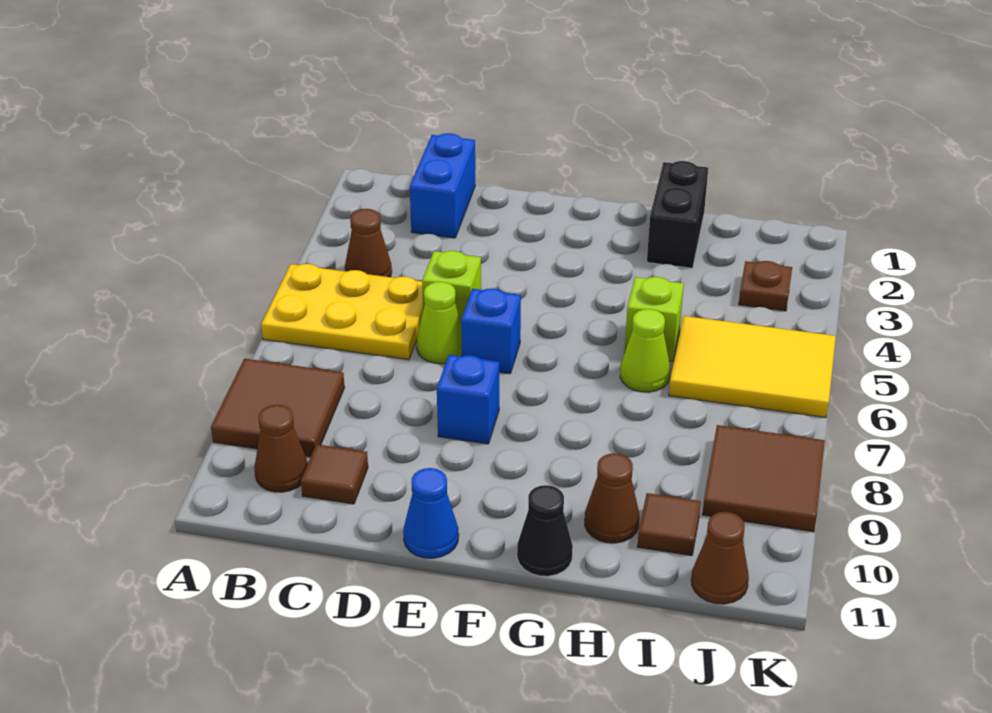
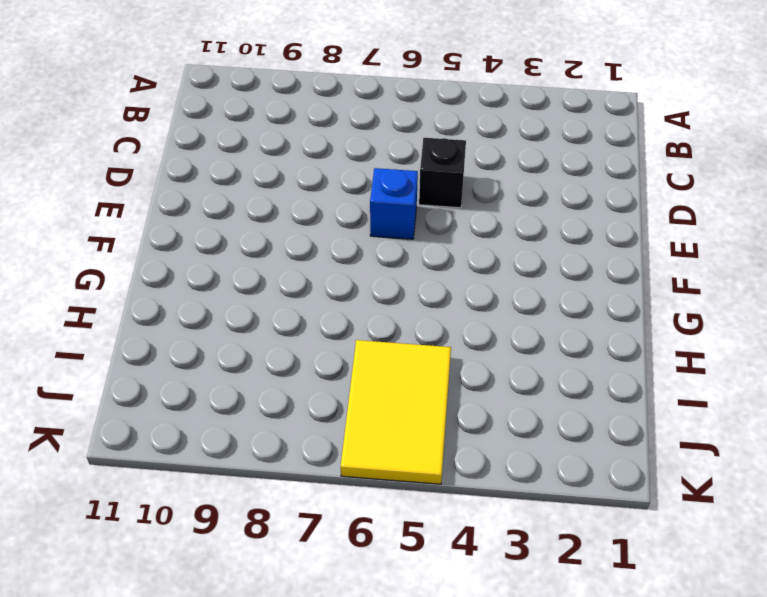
black brick D5 level 1 -> lime brick D5 level 1
none -> yellow plate A5:C6 level 1
none -> brown tile A8:B9 level 1
none -> brown cone B4 level 1

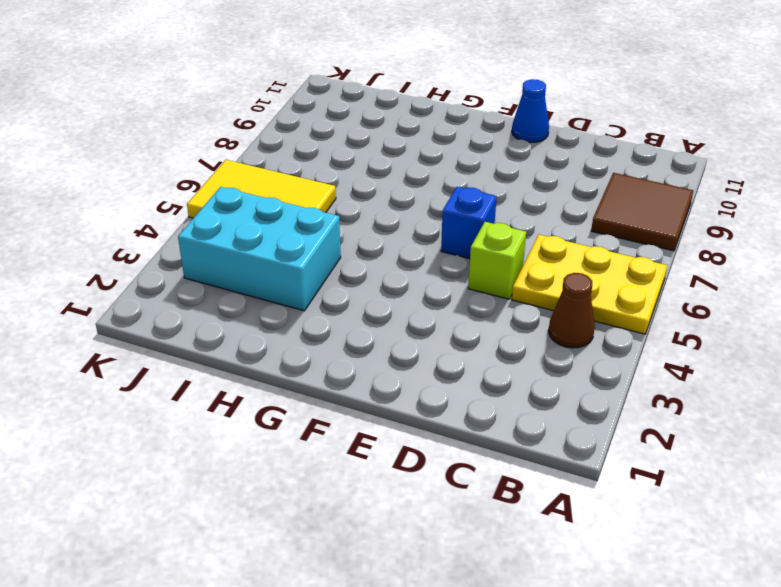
cyan brick H3:J4 level 1 -> brown plate J3 level 1
none -> brown cone B10 level 1
none -> blue brick C1:C2 level 1
none -> brown tile C10 level 1

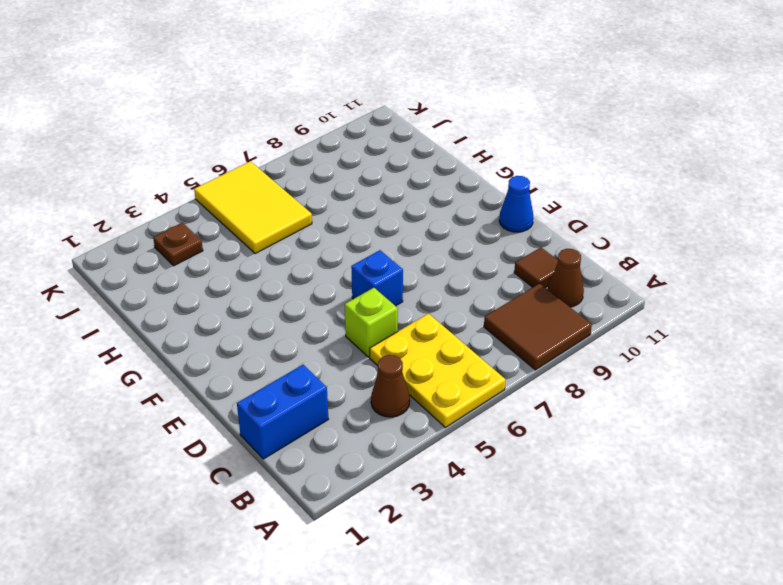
none -> lime cone D6 level 1
none -> blue brick E8 level 1
none -> black cone G11 level 1

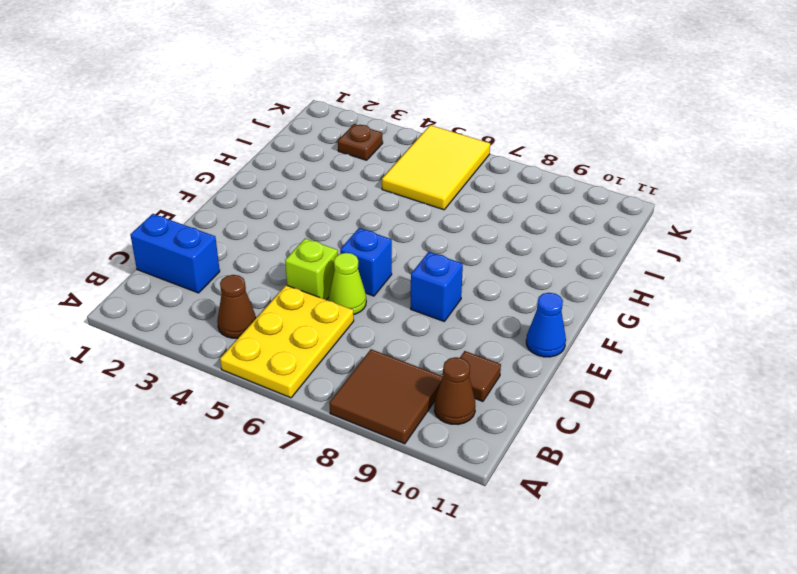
none -> black cone G11 level 1
none -> black brick H1:H2 level 1
none -> lime brick H5 level 1

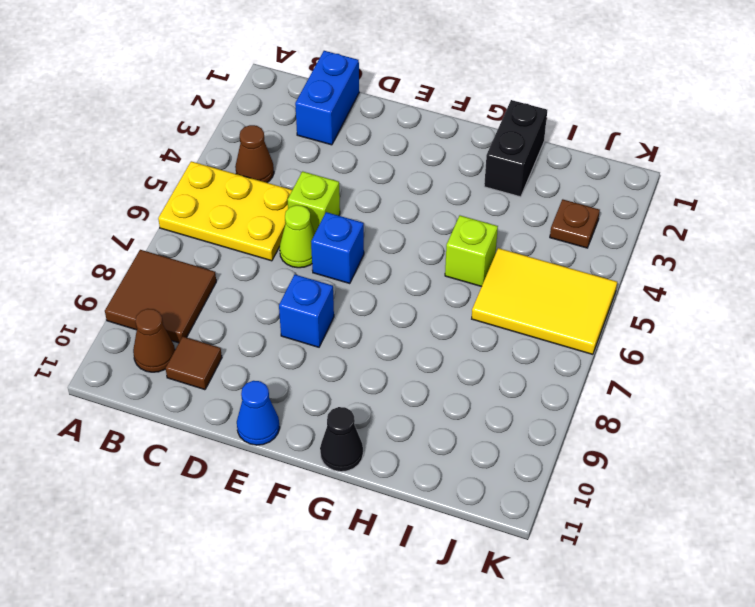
none -> lime cone H6 level 1
none -> brown cone H10 level 1
none -> brown tile I10 level 1

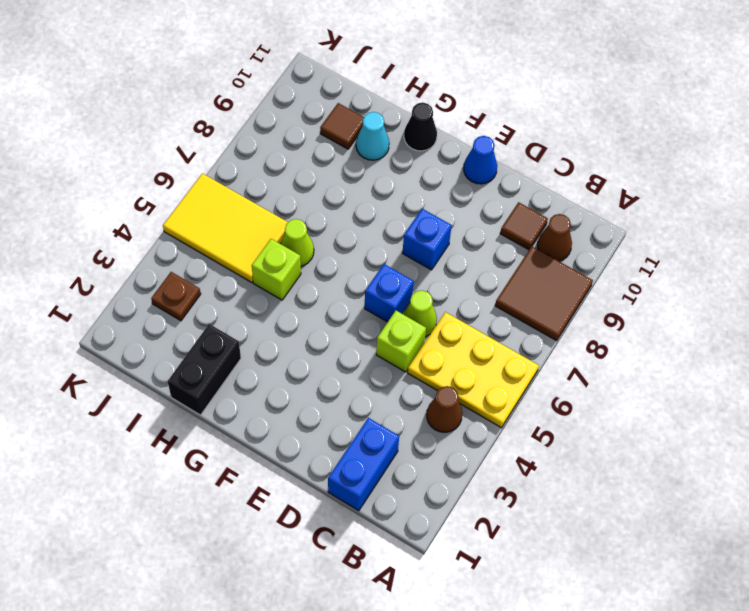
cyan cone H10 level 1 -> brown cone H10 level 1
none -> brown tile J8:K9 level 1
none -> brown cone J11 level 1

